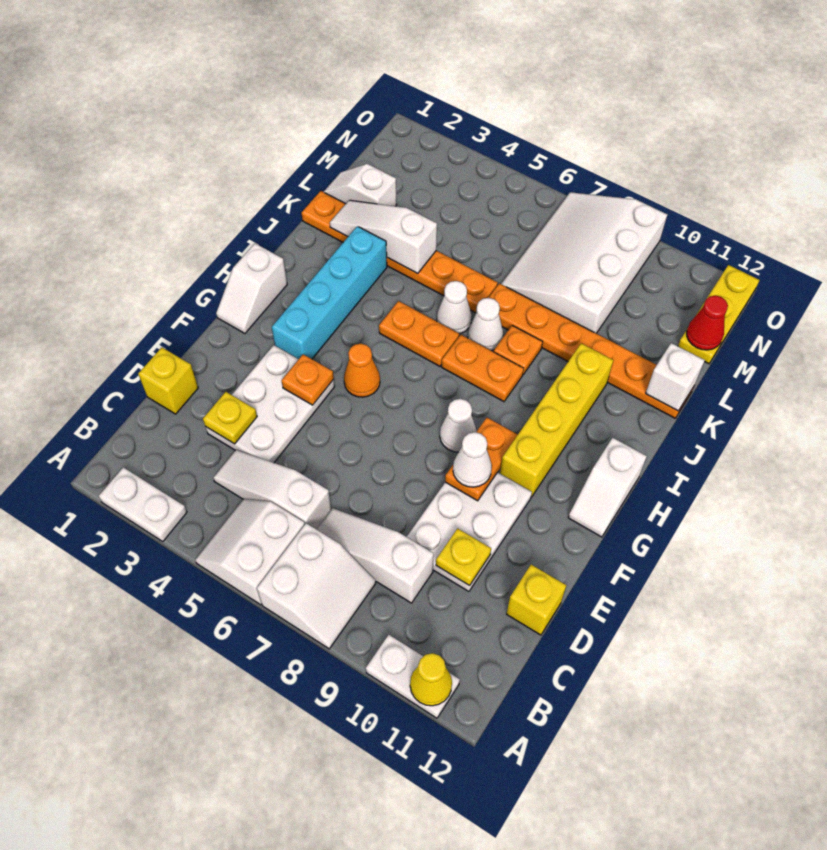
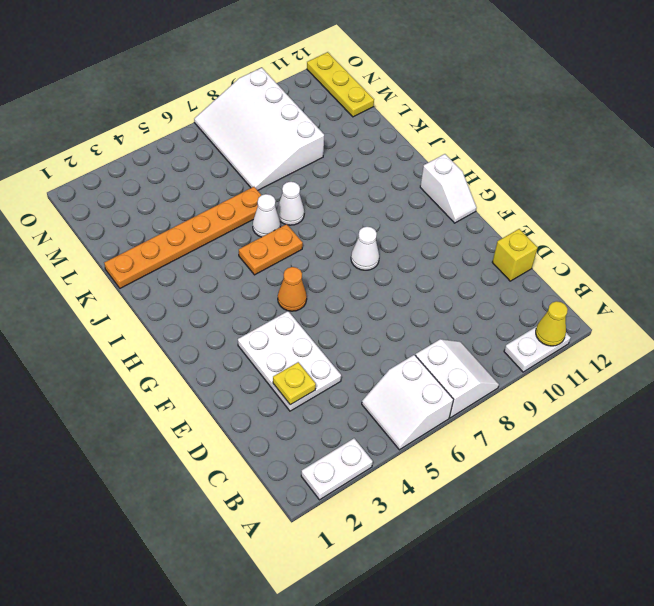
none -> white slope C4:C6 level 1 top 6
none -> white slope C7:C9 level 1 top 9
none -> yellow brick D1 level 1
none -> white plate D9:F10 level 1

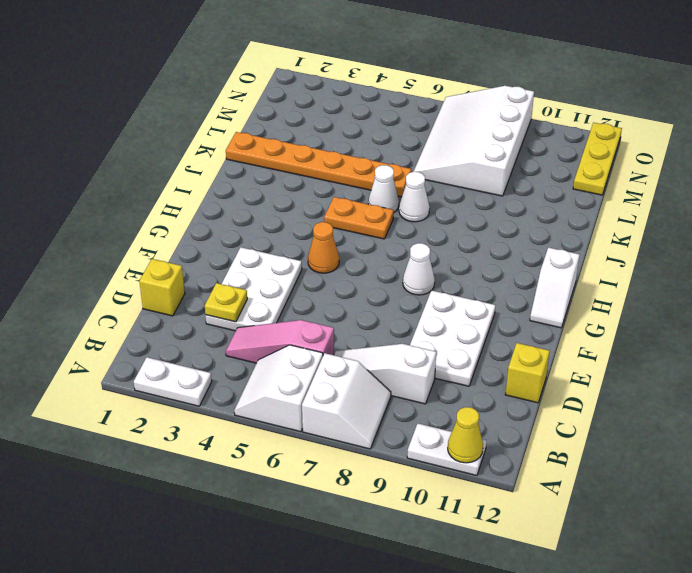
pink slope C4:C6 level 1 top 6 -> white slope C4:C6 level 1 top 6
none -> white slope G1:H1 level 1 top H
none -> cyan brick G3:J3 level 1
none -> yellow brick G10:J10 level 1
none -> orange plate I7:I8 level 1

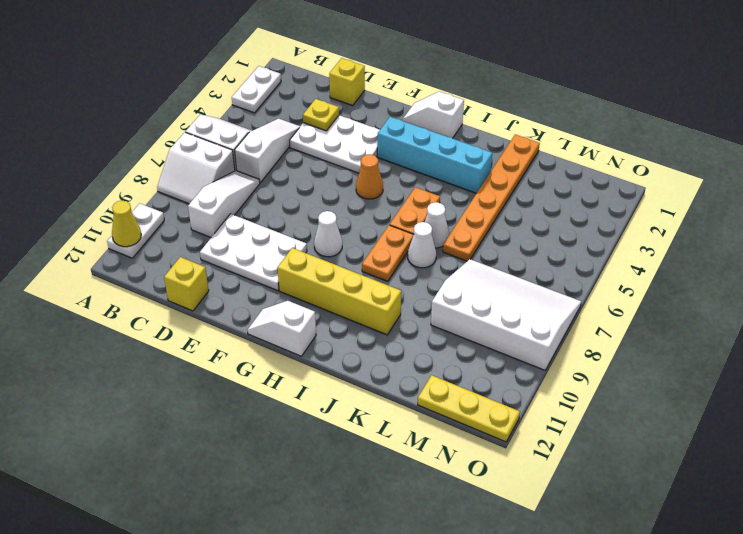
none -> orange plate J8 level 1
none -> orange plate K7:K12 level 1
none -> white slope L1:L2 level 1 top 2
none -> yellow plate D10 level 2

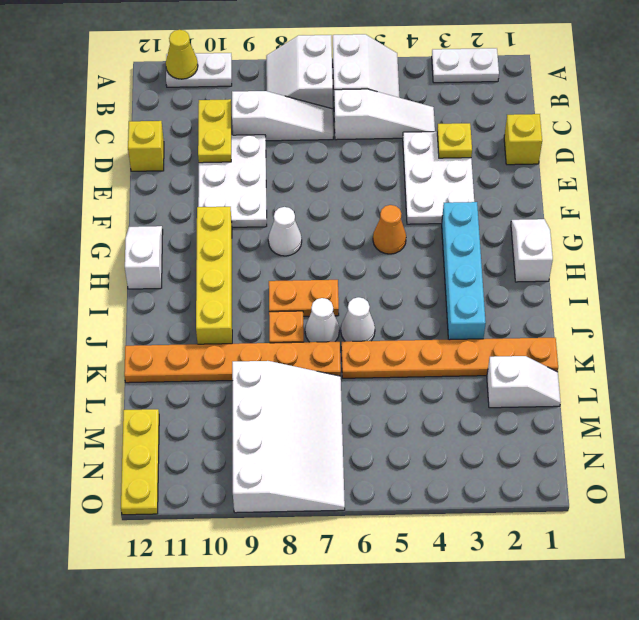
yellow plate C10:D10 level 2 -> yellow plate D10 level 2
none -> orange plate I5:I6 level 1
none -> orange plate F4 level 2
none -> orange plate F9:G9 level 2
none -> white slope K2:K4 level 2 top 4

